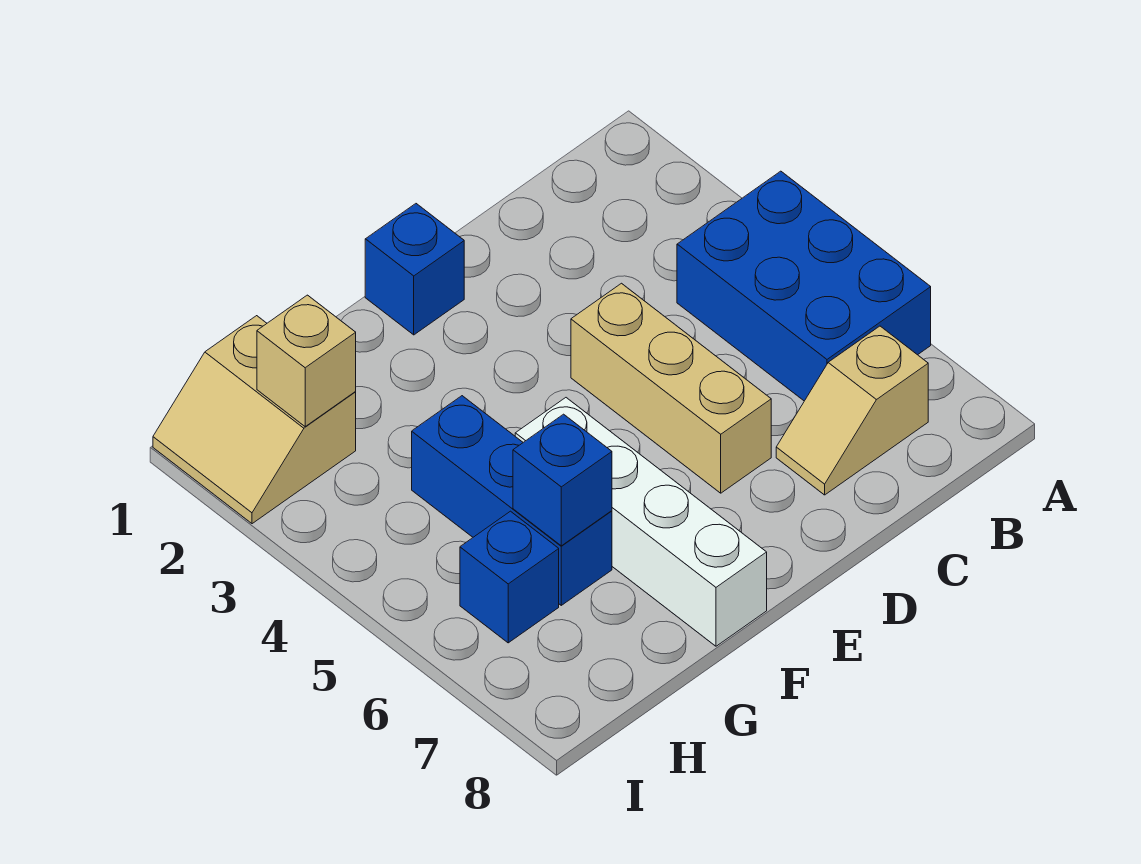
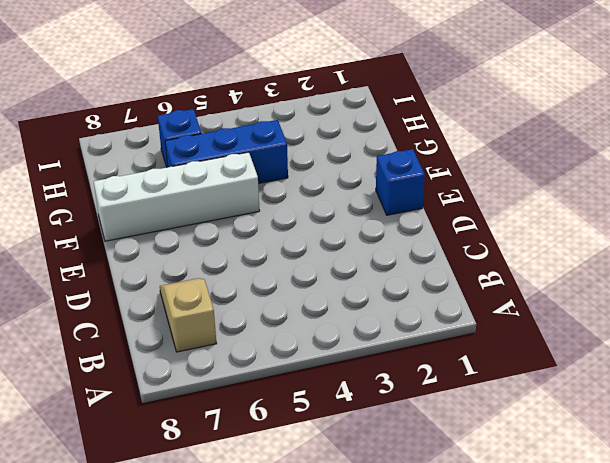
none -> blue brick A4:B6 level 1
none -> tan brick D4:D6 level 1

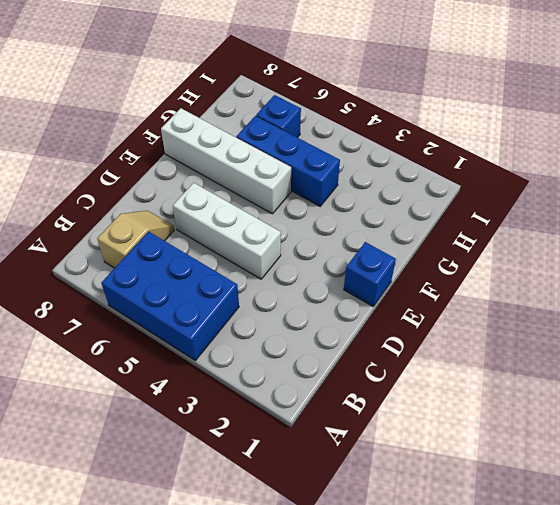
white brick D4:D6 level 1 -> tan brick D4:D6 level 1
none -> tan slope H1:I2 level 1 top H
none -> blue brick G6 level 2

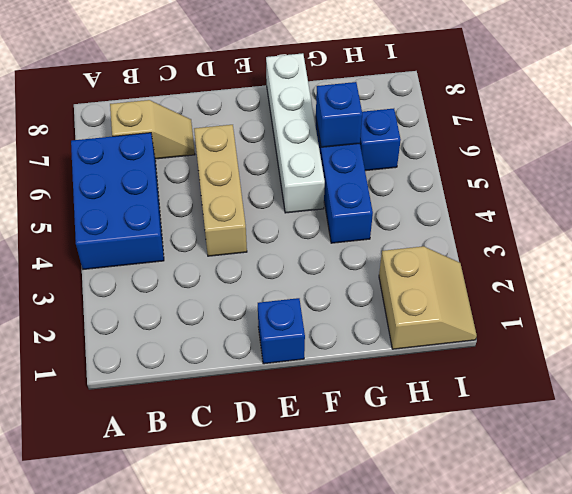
none -> tan brick H2 level 2

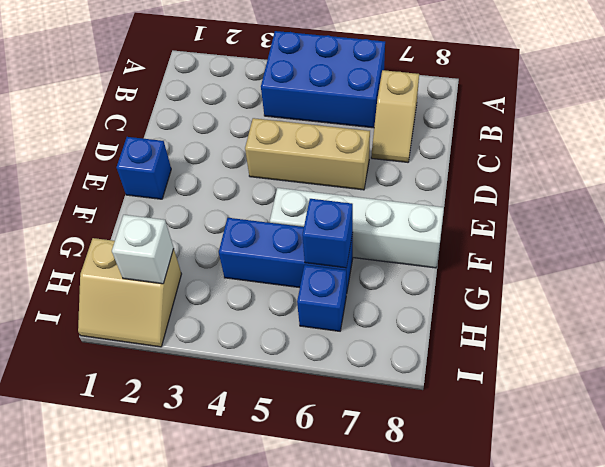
white brick H2 level 2 -> tan brick H2 level 2

